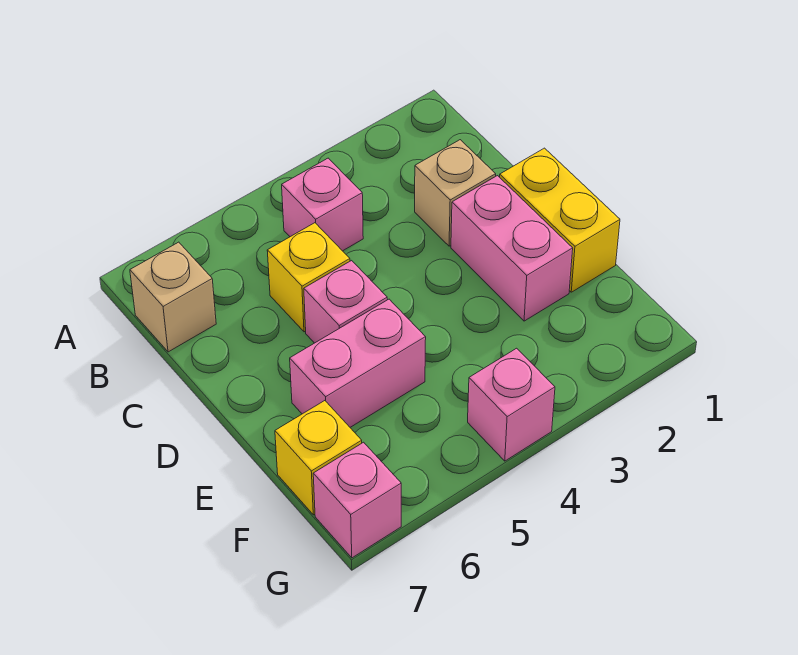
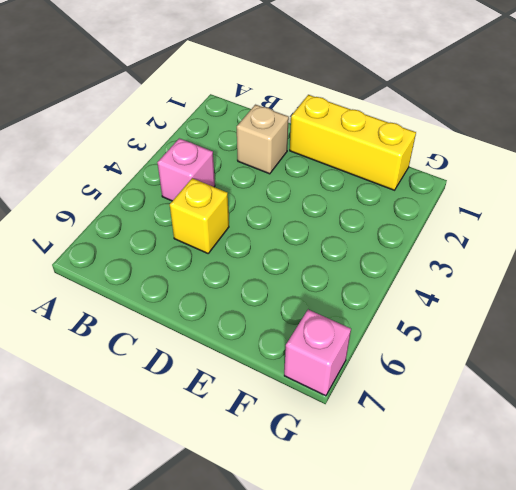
yellow brick D1:F1 level 1 -> yellow brick D1:E1 level 1
none -> tan brick B7 level 1
none -> pink brick D2:E2 level 1

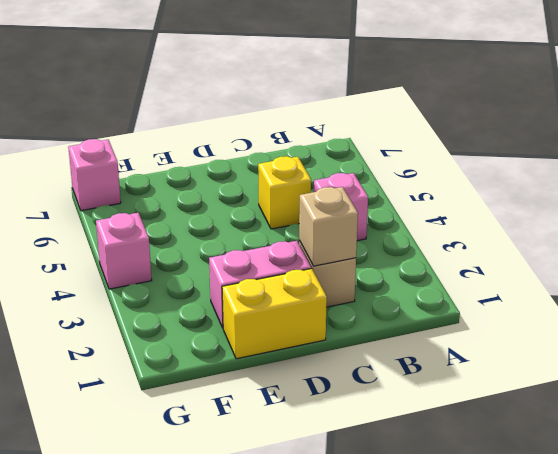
tan brick C2 level 2 -> tan brick B7 level 1
none -> pink brick D5 level 1
none -> pink brick E5:E6 level 1

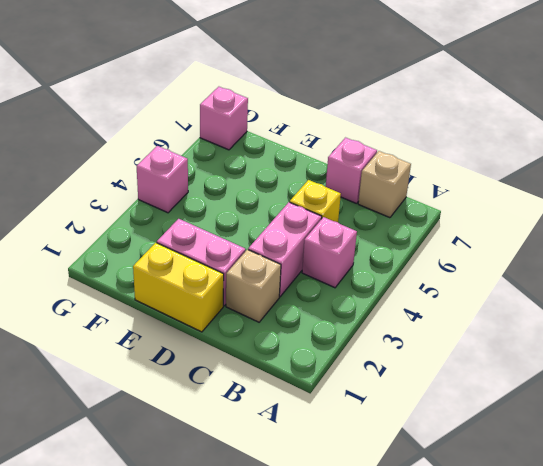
pink brick C3:C4 level 1 -> pink brick E5:E6 level 1
pink brick C7 level 1 -> pink brick D5 level 1
none -> yellow brick F7 level 1

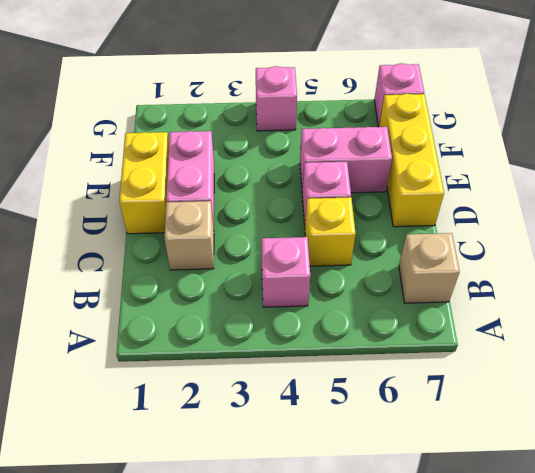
yellow brick D7:F7 level 1 -> yellow brick F7 level 1

